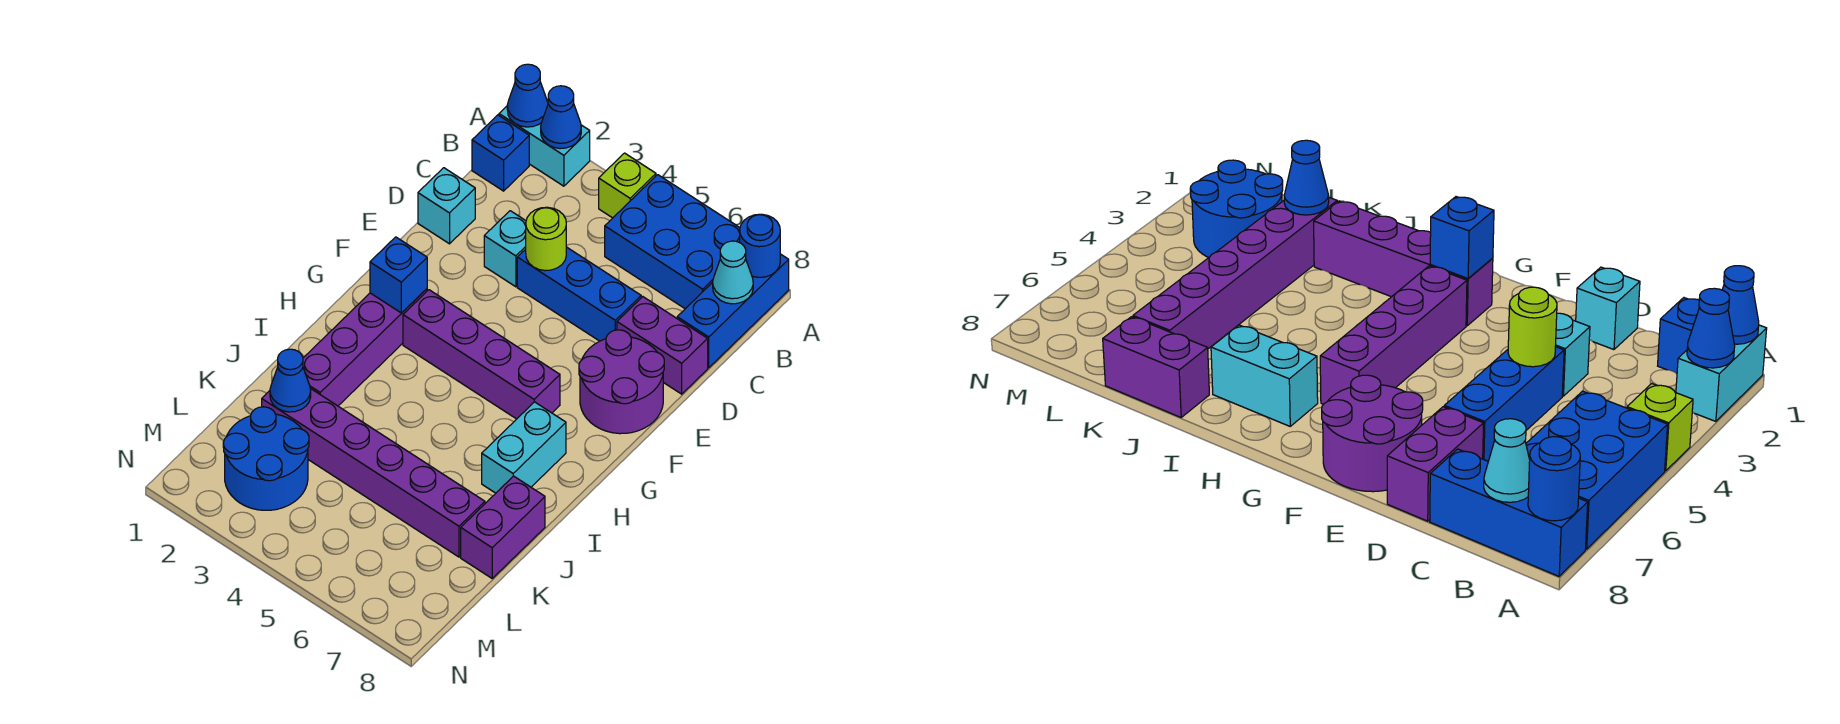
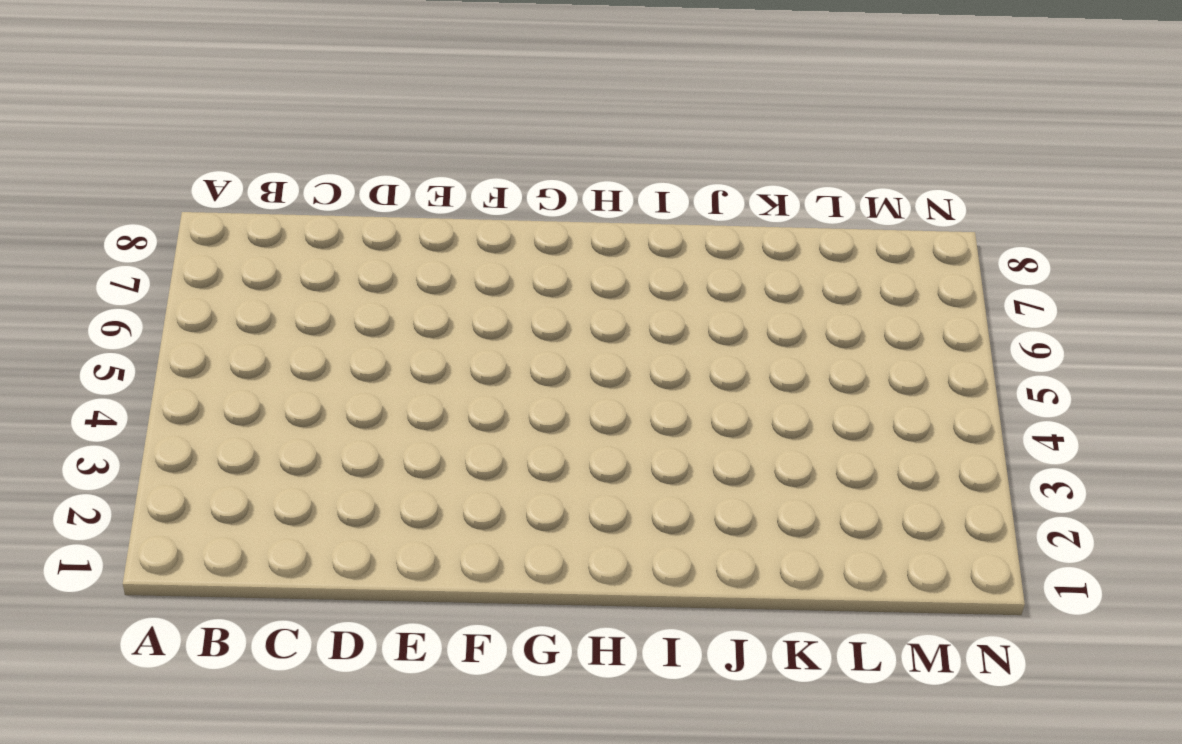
none -> cyan brick A1:A2 level 1
none -> lime brick A4 level 1
none -> blue brick A5:B7 level 1

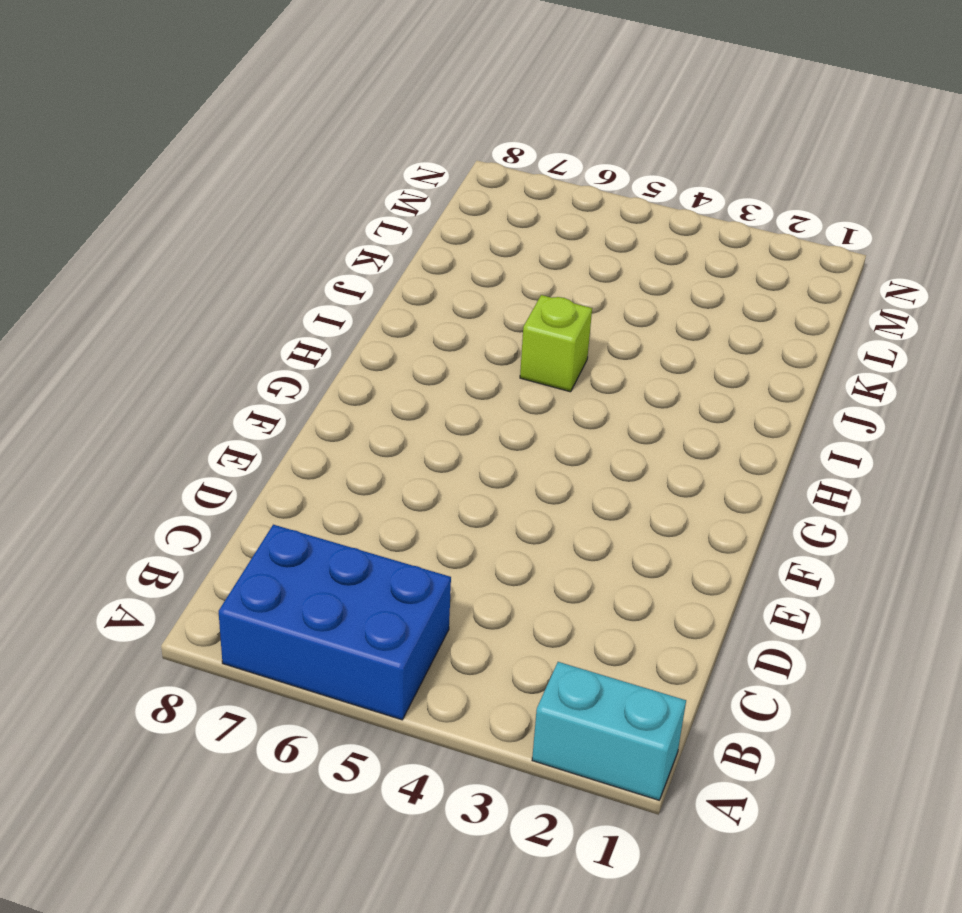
lime brick I5 level 1 -> lime brick A4 level 1
none -> blue brick A8:C8 level 1
none -> blue brick B1 level 1
none -> cyan brick D1 level 1

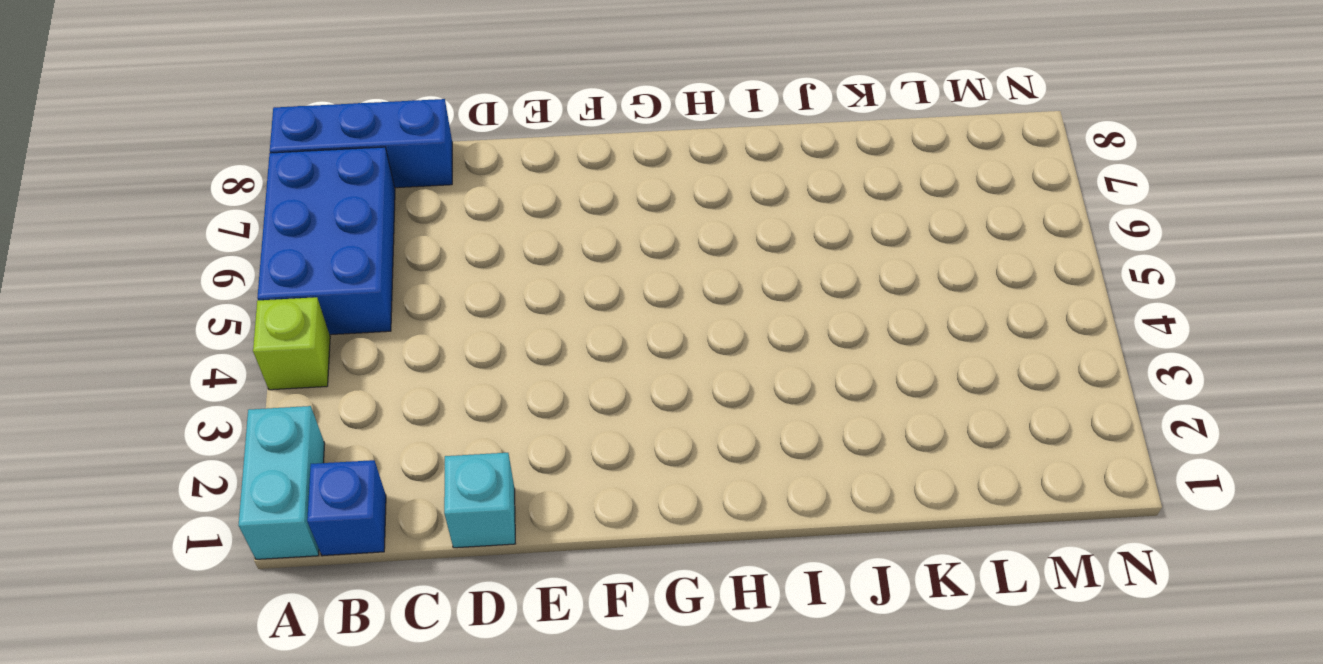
none -> cyan brick D3 level 1
none -> blue brick D4:D6 level 1
none -> purple brick D7:D8 level 1

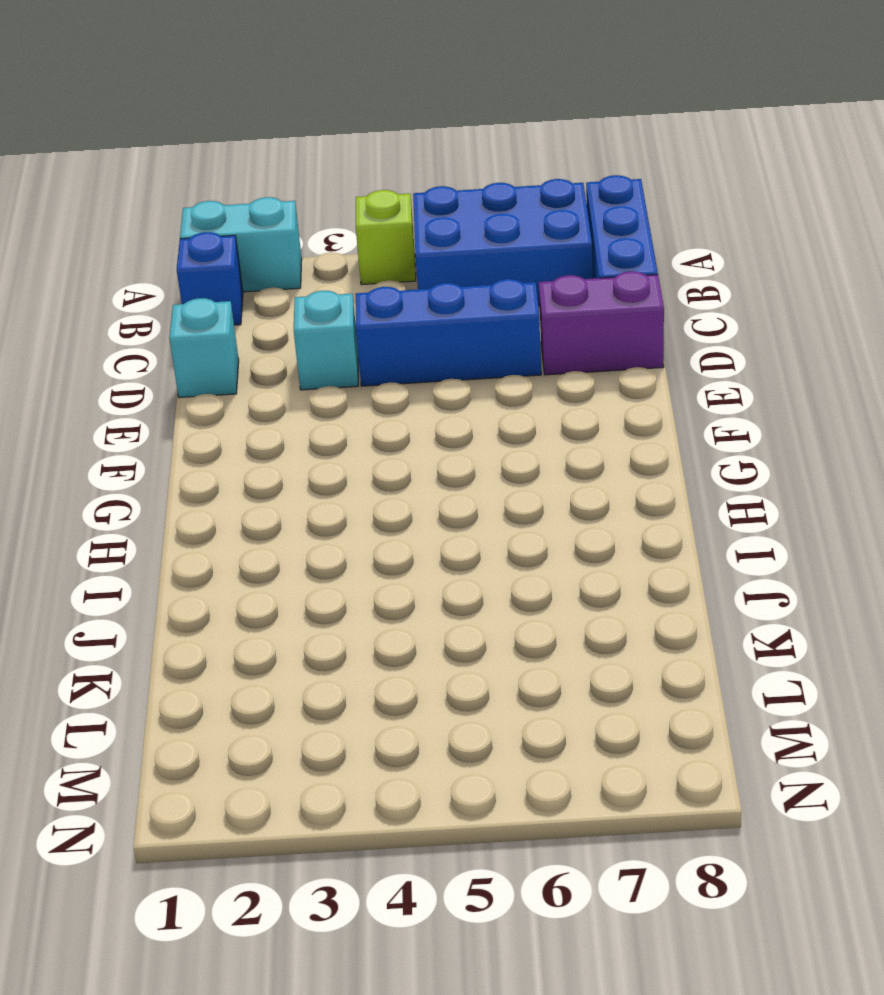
none -> purple round brick E7:F8 level 1
none -> purple brick G2:J2 level 1
none -> purple brick G3:G6 level 1

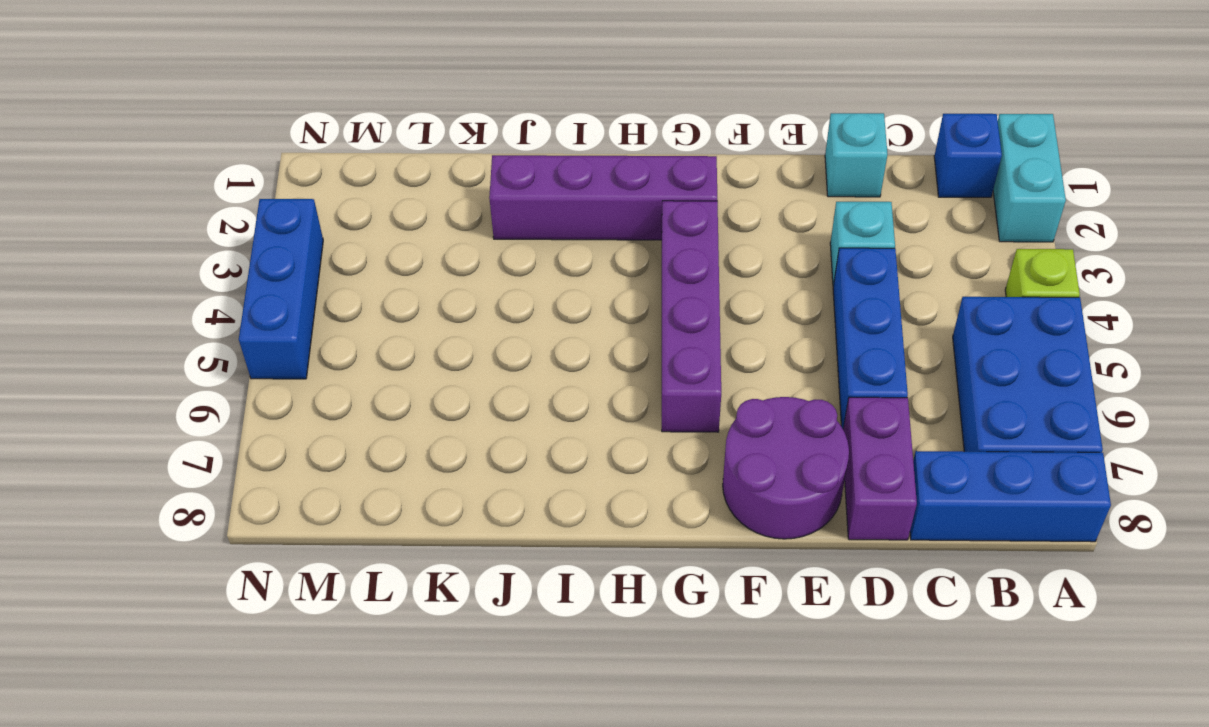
blue brick N3:N5 level 1 -> none
none -> cyan brick H7:I7 level 1
none -> purple brick J8:K8 level 1
none -> purple brick K2:K7 level 1

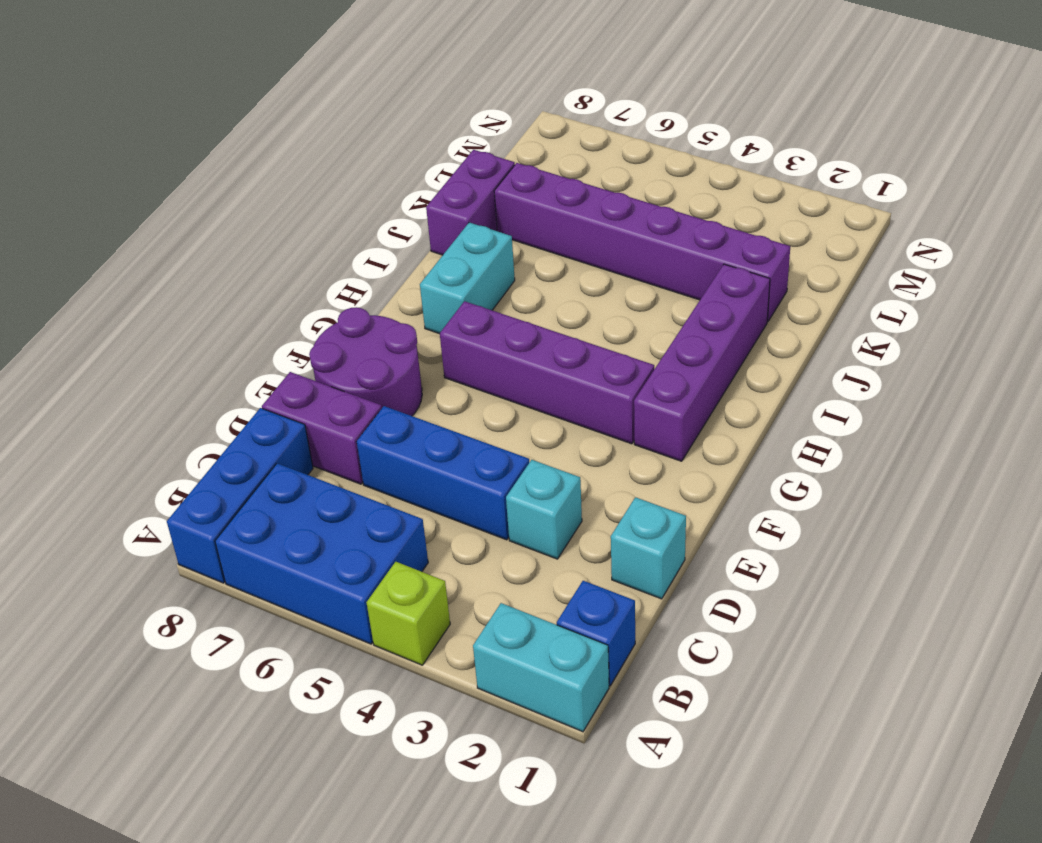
none -> blue round brick L2:M3 level 1
none -> blue cone A1 level 2
none -> blue cone A2 level 2

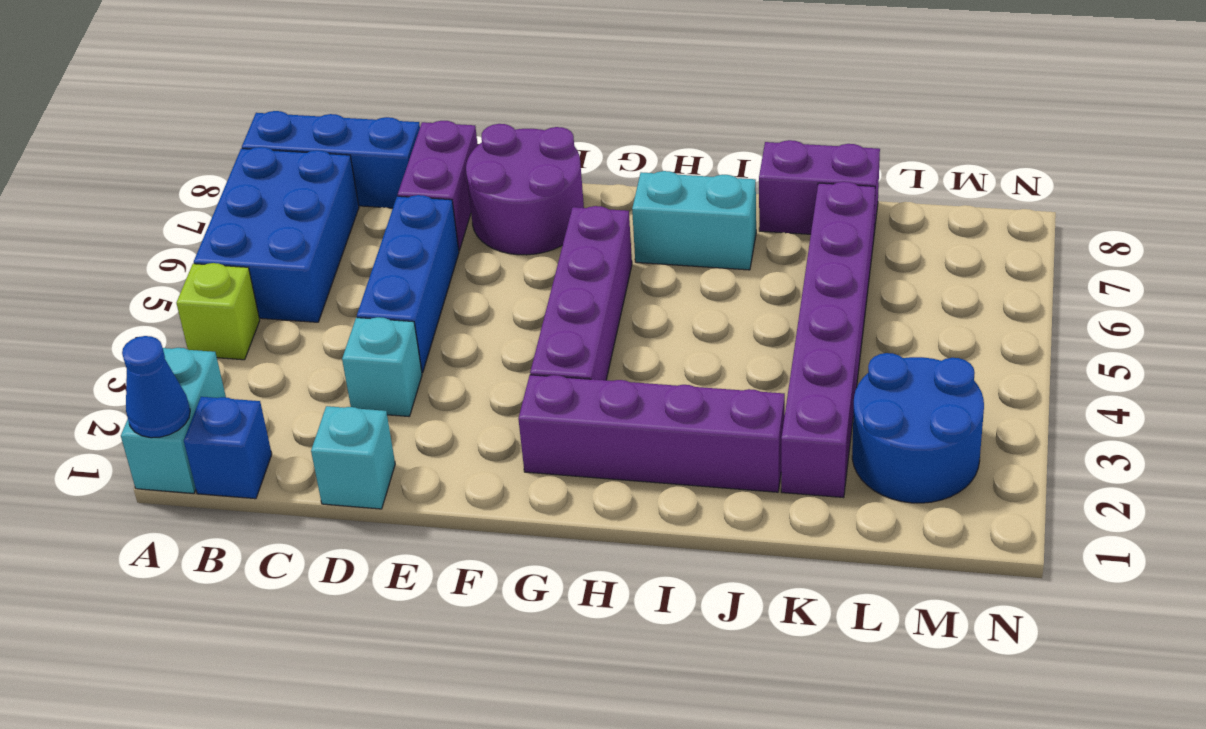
none -> blue cone A2 level 2
none -> blue round brick A8 level 2
none -> cyan cone B8 level 2

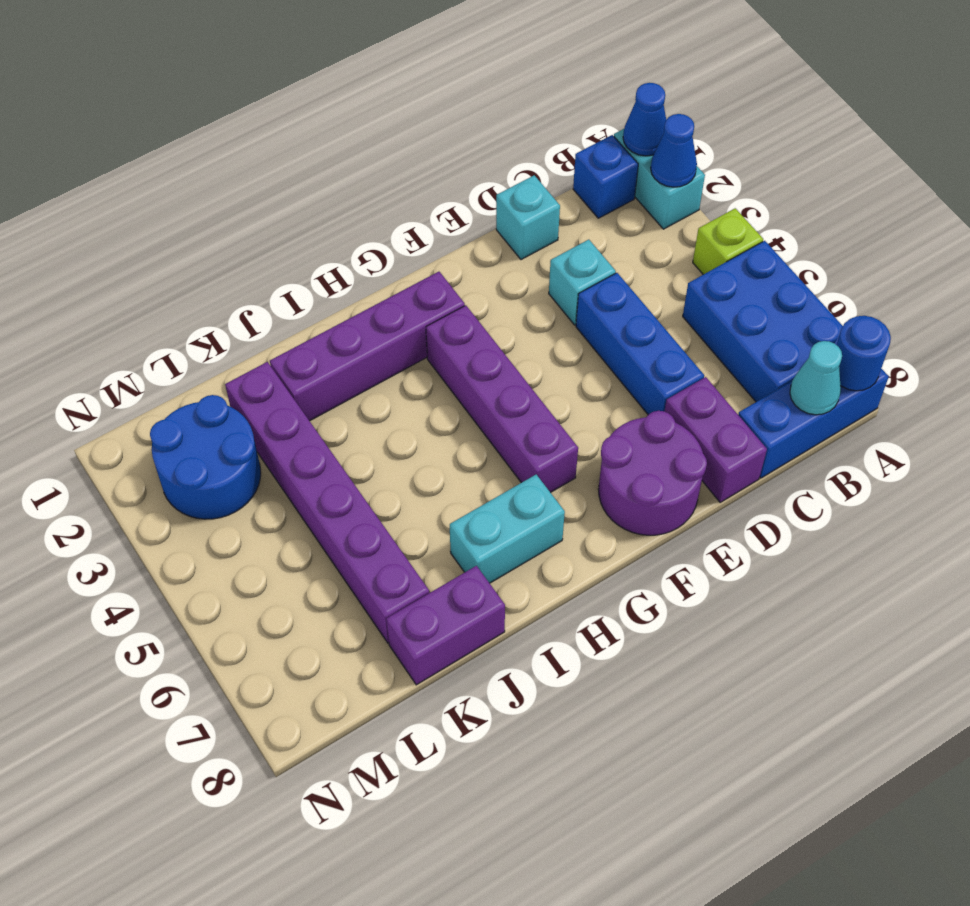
none -> lime round brick D4 level 2
none -> blue brick G2 level 2
none -> blue cone K2 level 2

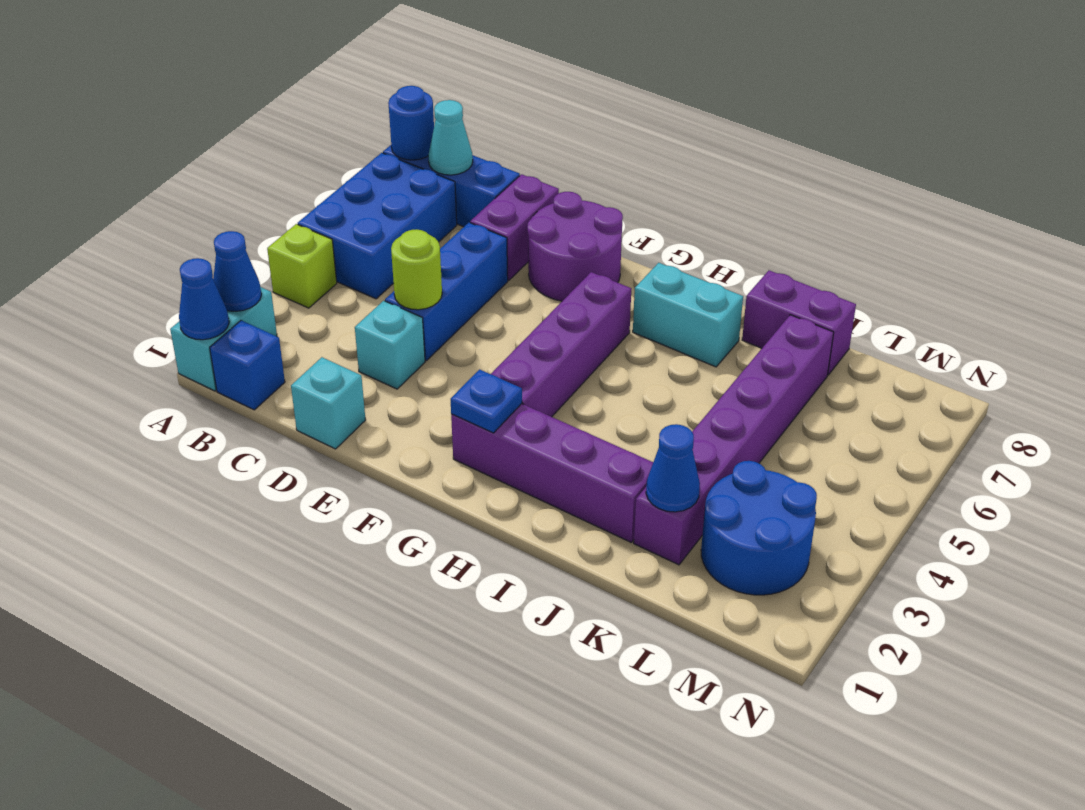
blue plate G2 level 2 -> blue brick G2 level 2

